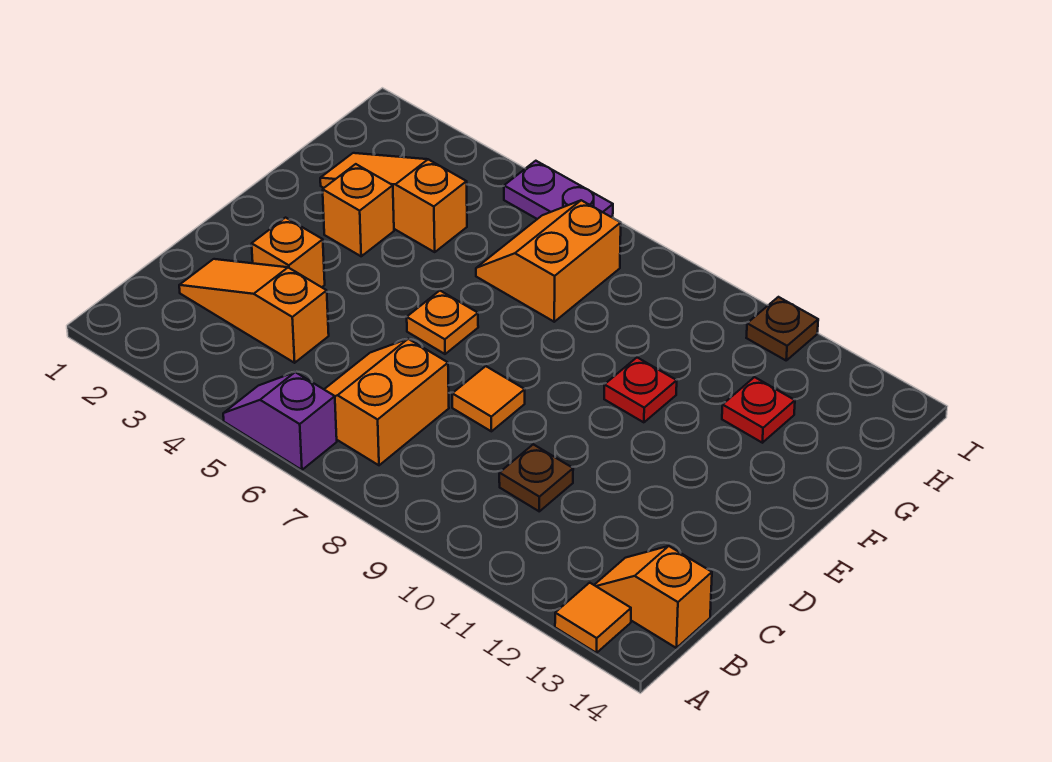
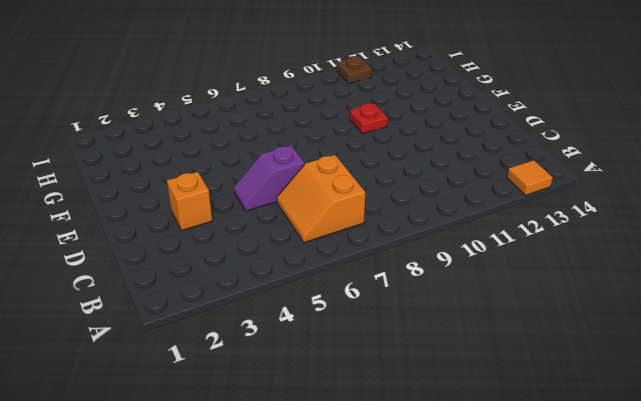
purple slope D5:D6 level 1 top 6 -> purple slope A5:A6 level 1 top 6
none -> orange slope B13:B14 level 1 top 14
none -> orange slope C2:C4 level 1 top 4
none -> brown plate C10 level 1

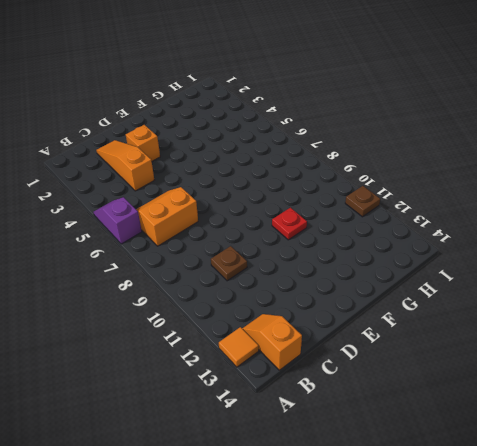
none -> orange tile D8 level 1
none -> orange plate E6 level 1
none -> orange brick F3 level 1

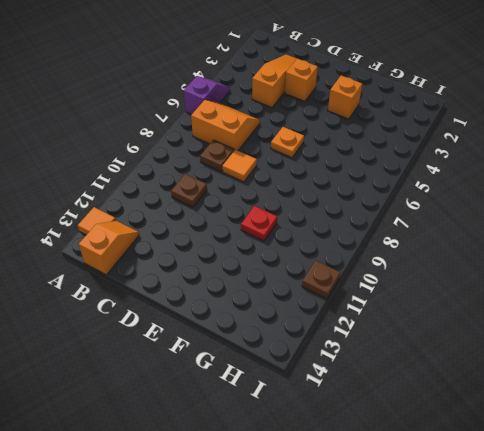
brown plate C8 level 1 -> none
none -> orange slope G2:G4 level 1 top 4
none -> orange slope G6:H7 level 1 top 7
none -> red plate G12 level 1

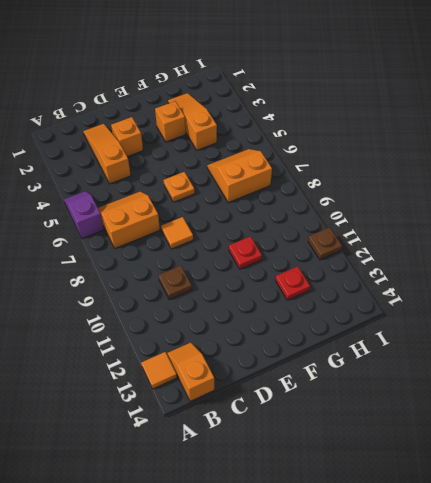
none -> purple plate I5:I6 level 1

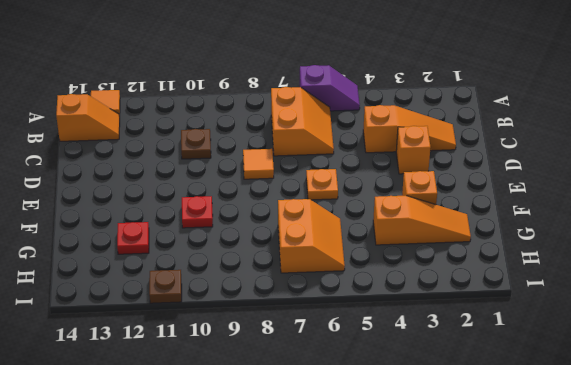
none -> purple plate I5:I6 level 1

